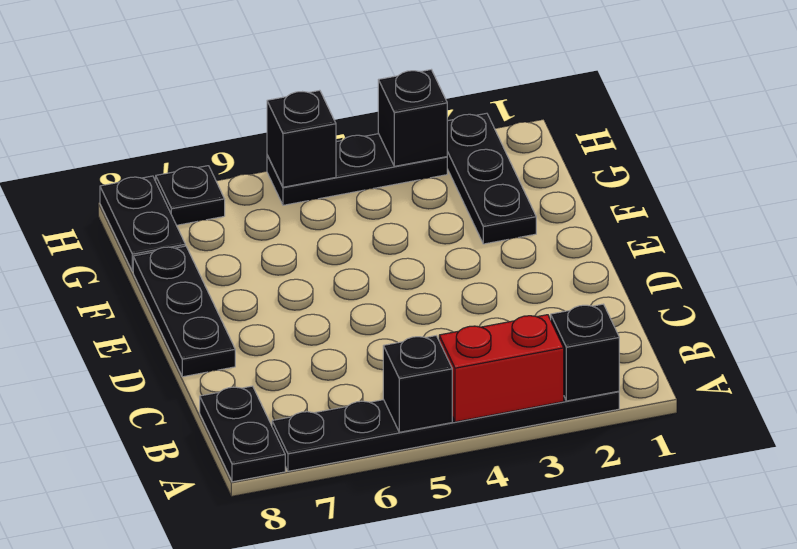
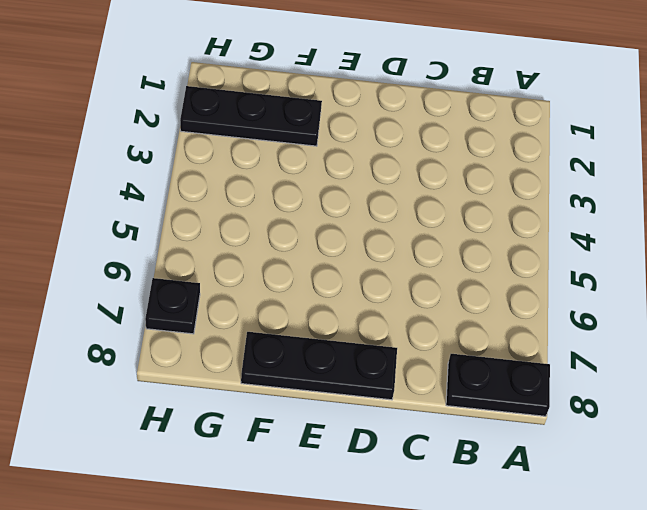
none -> black plate A2:A7 level 1
none -> black plate G8:H8 level 1
none -> black plate H3:H5 level 1

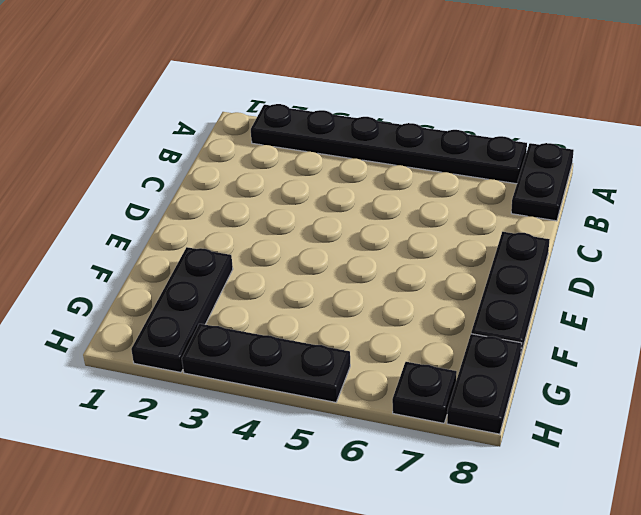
none -> black brick A2 level 2
none -> red brick A3:A4 level 2
none -> black brick A5 level 2

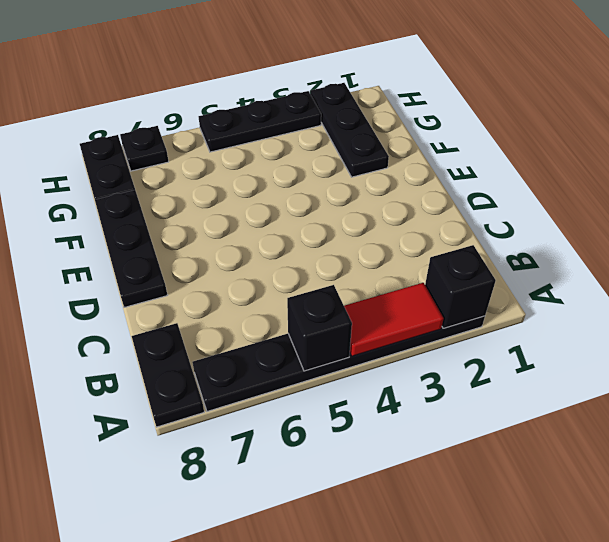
red tile A3:A4 level 2 -> red brick A3:A4 level 2
none -> black brick H3 level 2
none -> black brick H5 level 2

